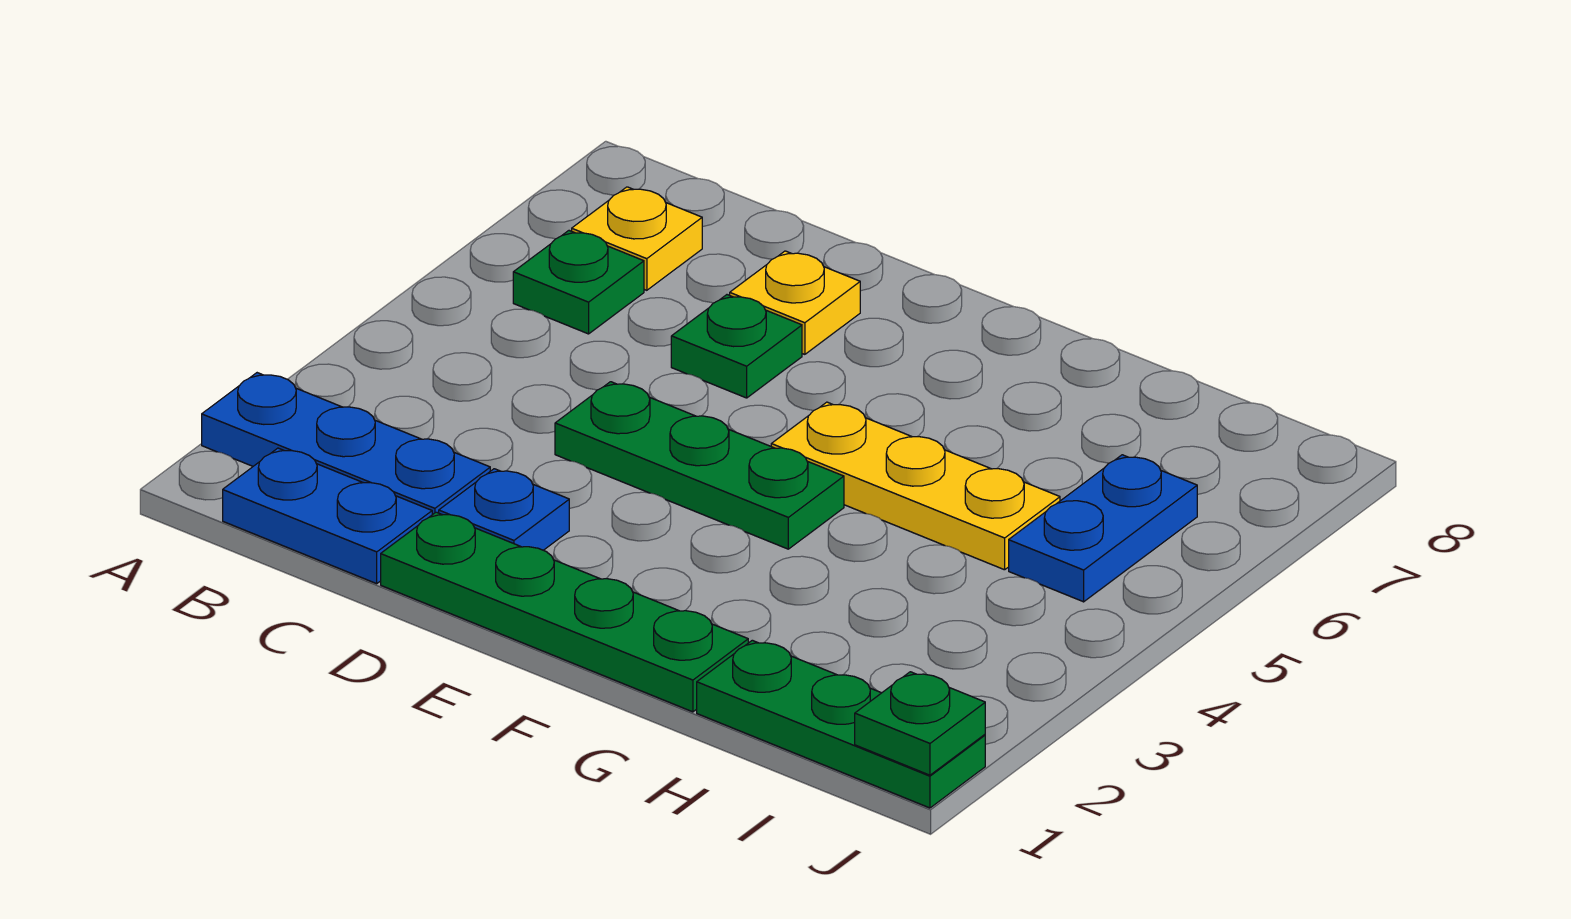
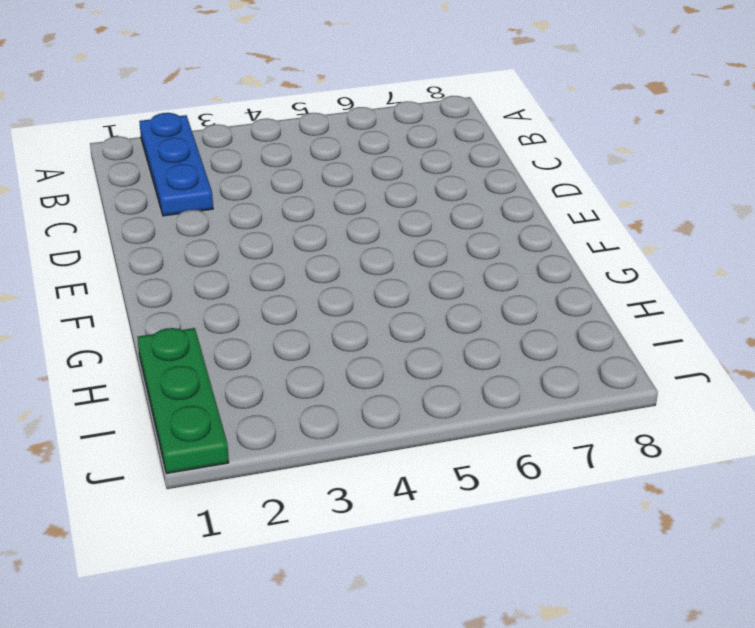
none -> blue plate B1:C1 level 1
none -> green plate B6 level 1
none -> yellow plate B7 level 1

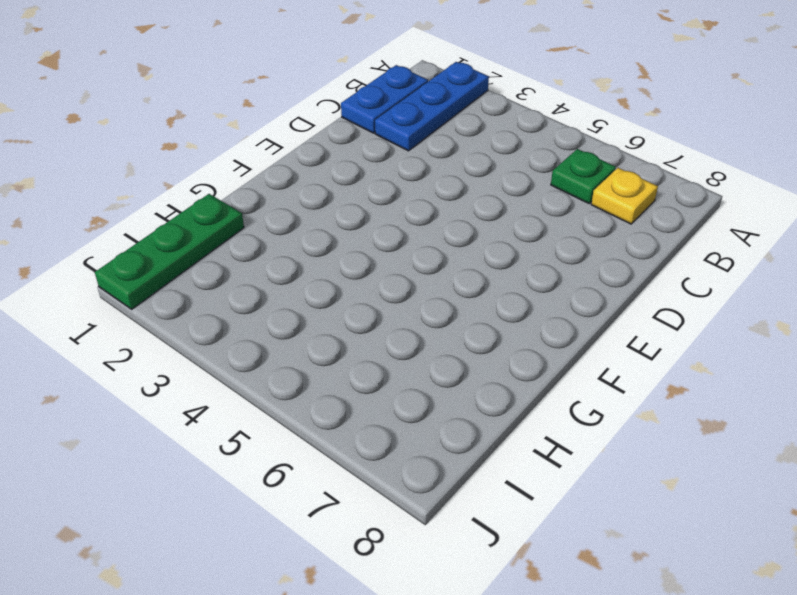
none -> green plate D1:G1 level 1
none -> blue plate D2 level 1
none -> green plate D4:F4 level 1

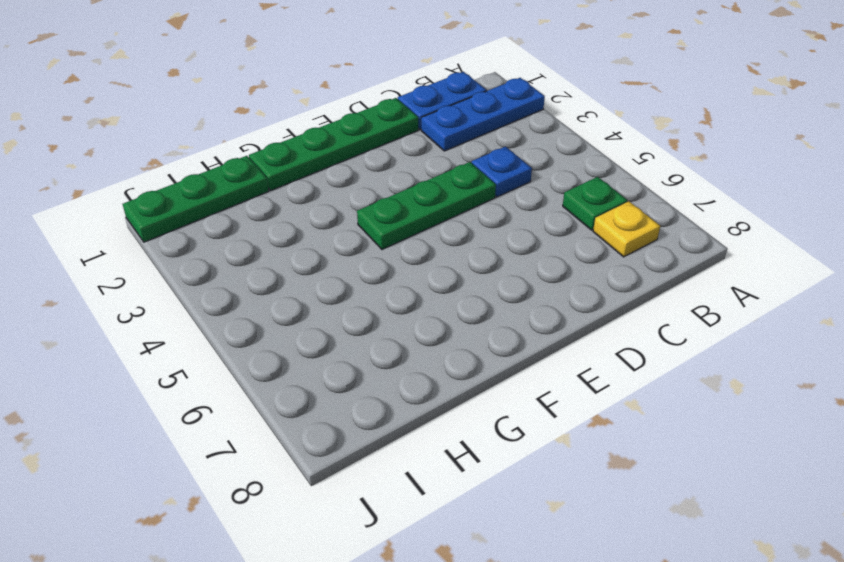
blue plate C4 level 1 -> blue plate D2 level 1
none -> green plate D6 level 1
none -> yellow plate D7 level 1
none -> yellow plate F5:H5 level 1

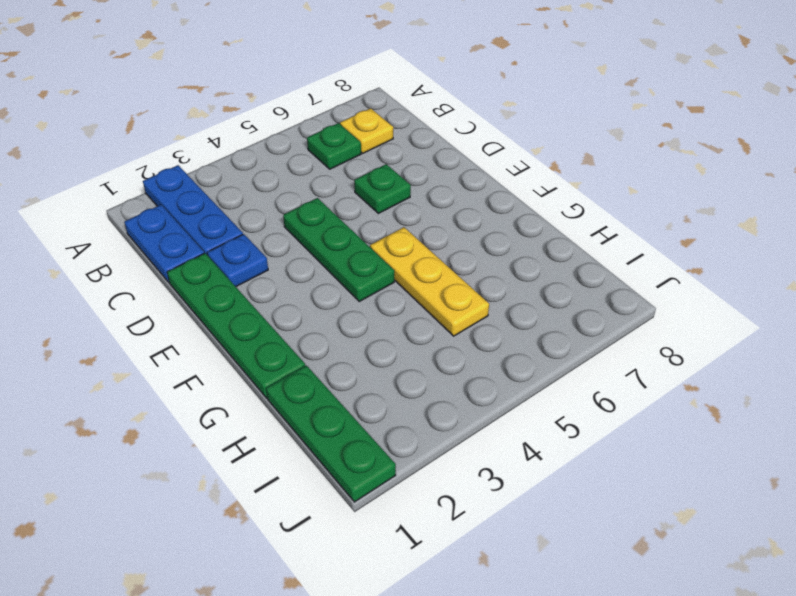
none -> yellow plate D7 level 1
none -> blue plate I5:I6 level 1
none -> green plate J1 level 2

